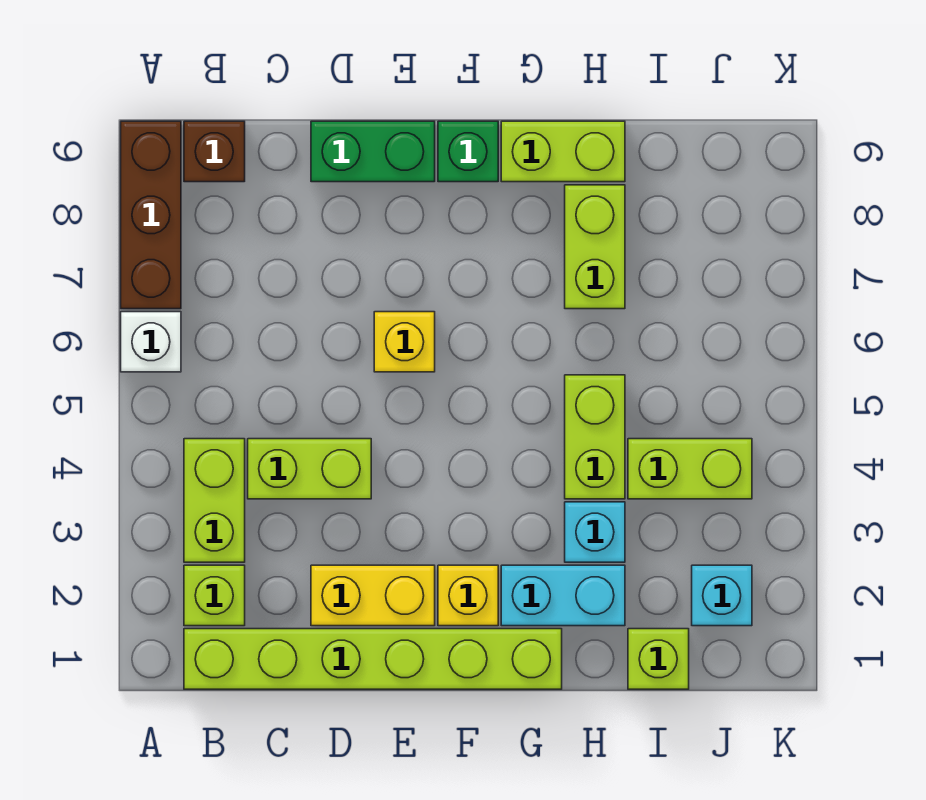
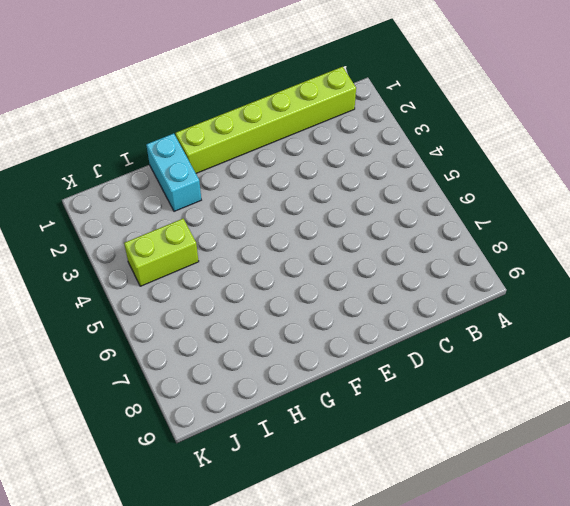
cyan brick H1:H2 level 1 -> cyan brick G2:H2 level 1
none -> white brick A6 level 1
none -> brown brick A7:A9 level 1
none -> lime brick B2 level 1

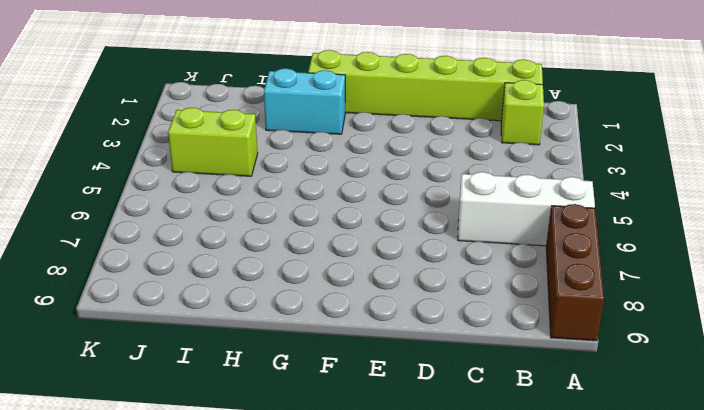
white brick A6:C6 level 1 -> white brick A6 level 1
none -> lime brick B3:B4 level 1
none -> brown brick B9 level 1
none -> lime brick C4:D4 level 1

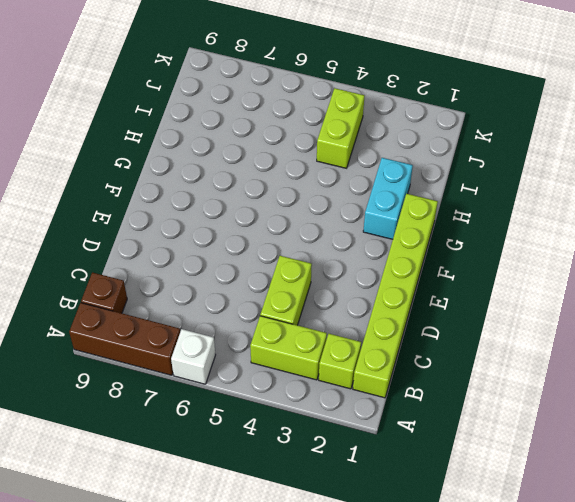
none -> yellow brick D2:E2 level 1
none -> green brick D9:E9 level 1
none -> yellow brick E6 level 1

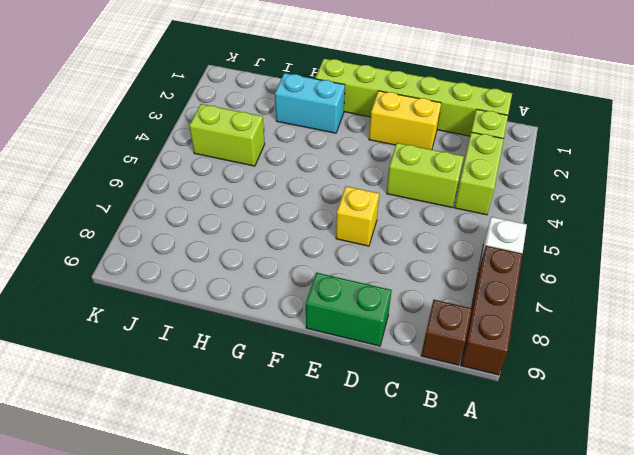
none -> yellow brick F2 level 1
none -> green brick F9 level 1
none -> lime brick G9:H9 level 1

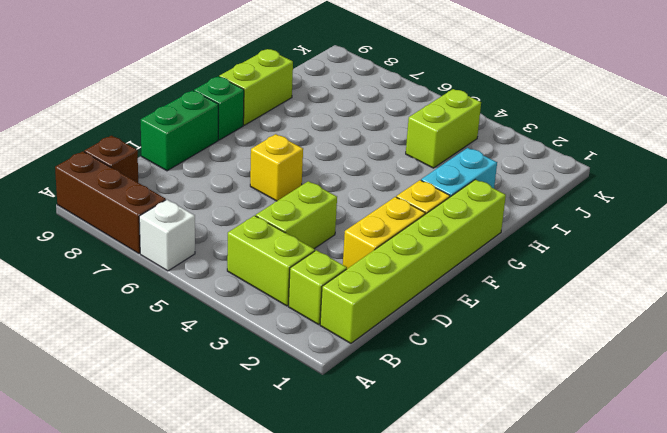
none -> cyan brick H3 level 1
none -> lime brick H4:H5 level 1
none -> lime brick H7:H8 level 1

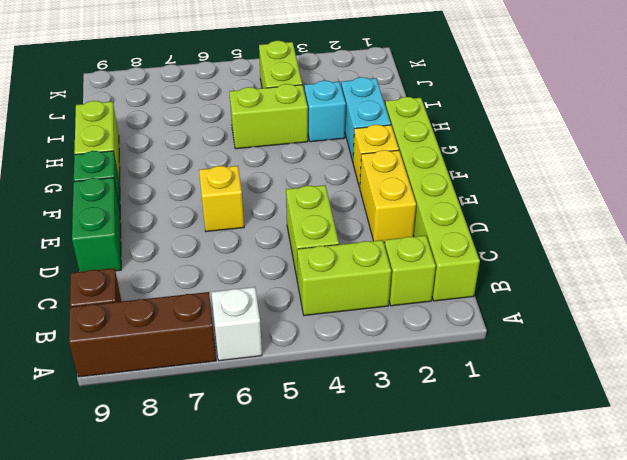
none -> lime brick H7:H8 level 1
none -> lime brick I1 level 1
none -> cyan brick J2 level 1

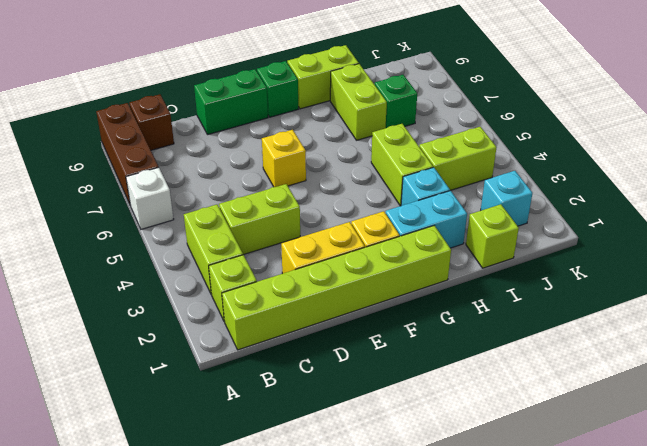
green brick I7 level 1 -> none

